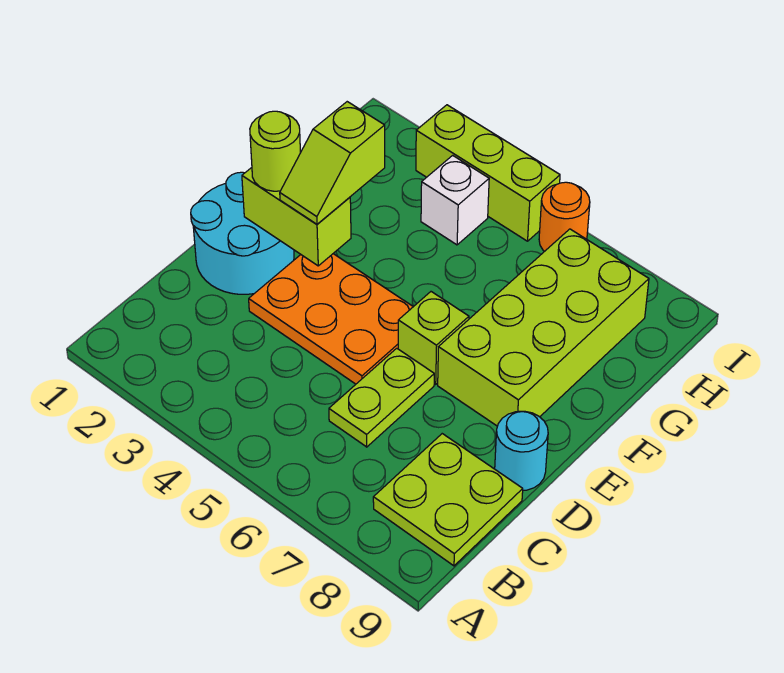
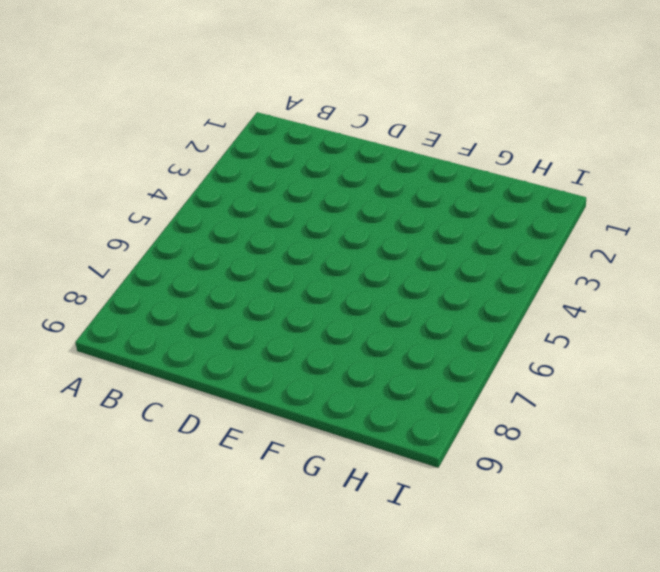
none -> lime plate B8:C9 level 1
none -> lime plate C6:D6 level 1
none -> cyan round brick D1:E2 level 1

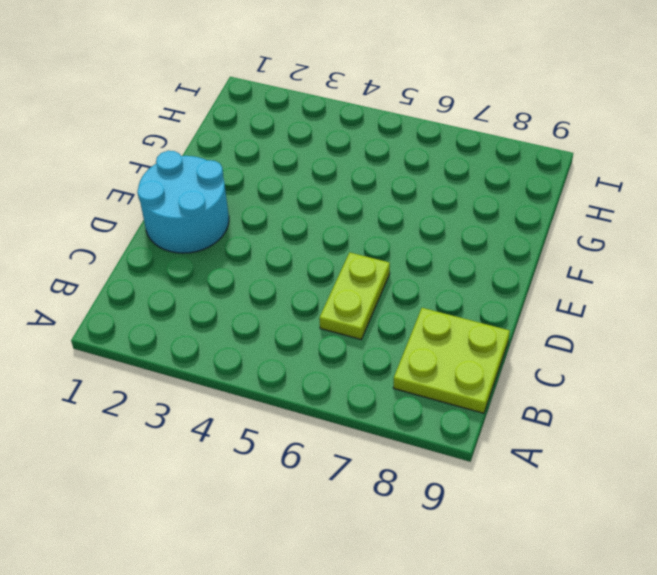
none -> orange plate D3:E5 level 1
none -> cyan round brick D9 level 1
none -> lime brick E6 level 1

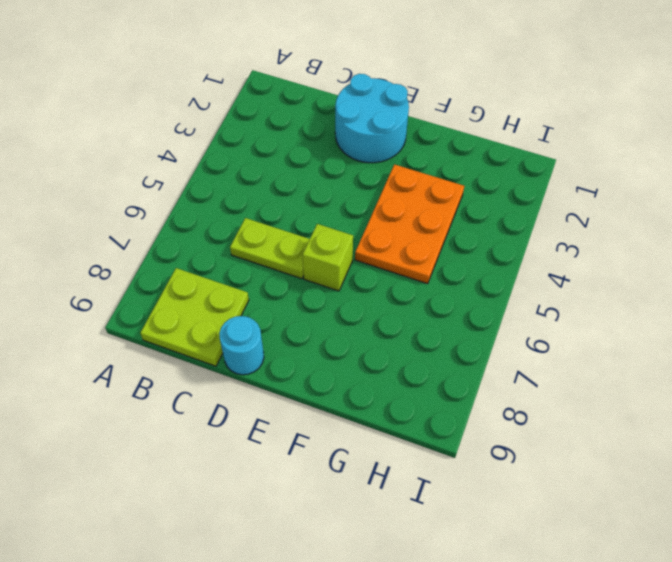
orange plate F3:G5 level 1 -> orange plate D3:E5 level 1
none -> lime brick E7:H8 level 1
none -> white brick H4 level 1
none -> lime brick I3:I5 level 1

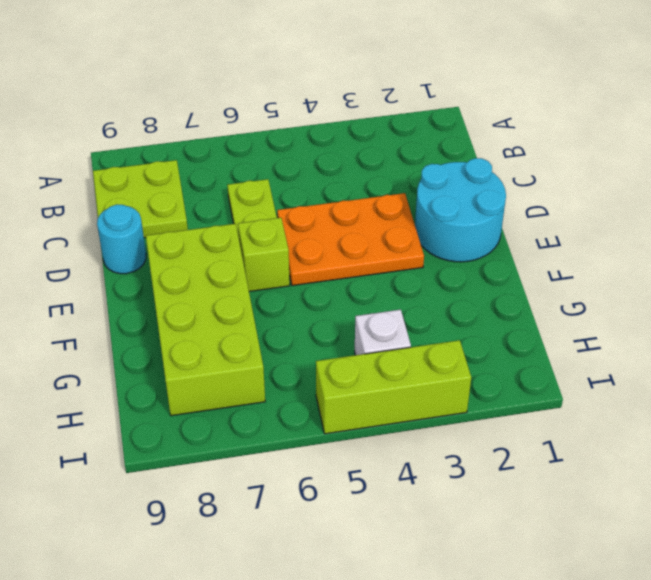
none -> orange round brick I6 level 1
none -> lime brick E2:E3 level 2
none -> lime round brick E2 level 3

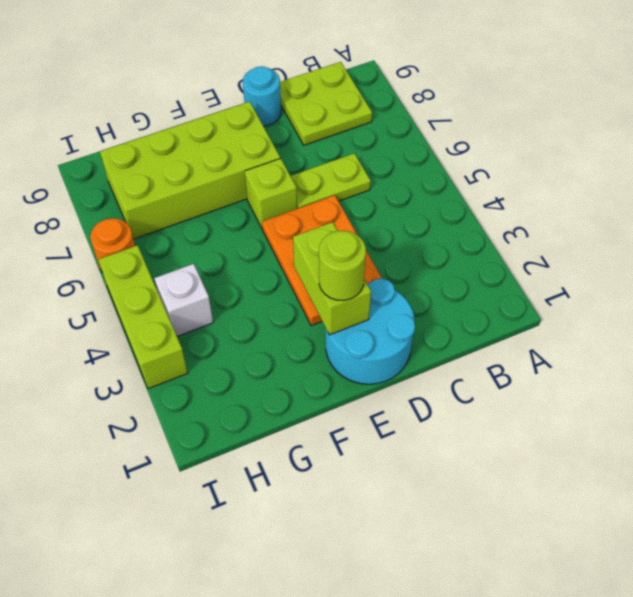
none -> lime slope E3:F3 level 3 top F

